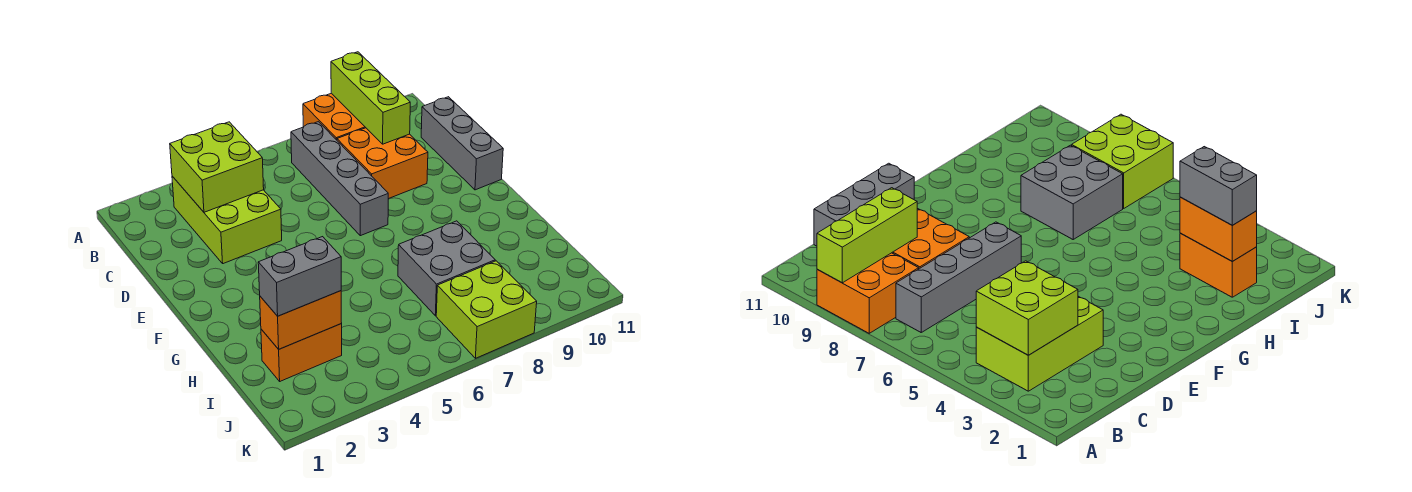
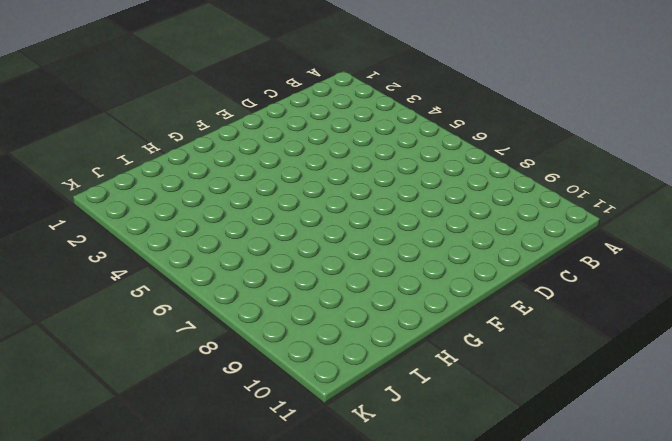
none -> orange brick A8:B9 level 1
none -> lime brick B3:D4 level 1
none -> grey brick B7:E7 level 1

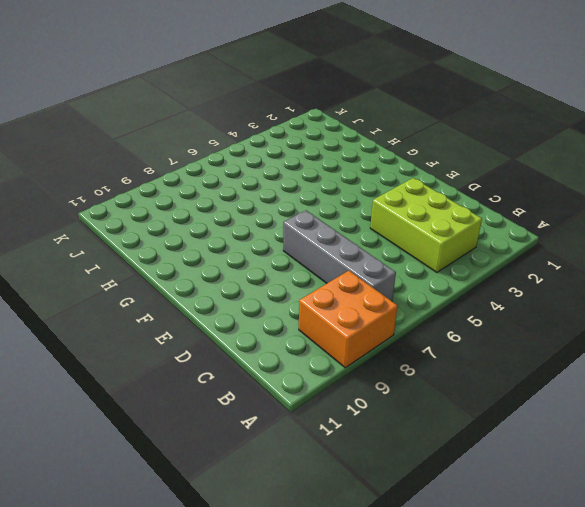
none -> orange brick C8:D9 level 1
none -> grey brick C11:E11 level 1
none -> grey brick H7:I8 level 1

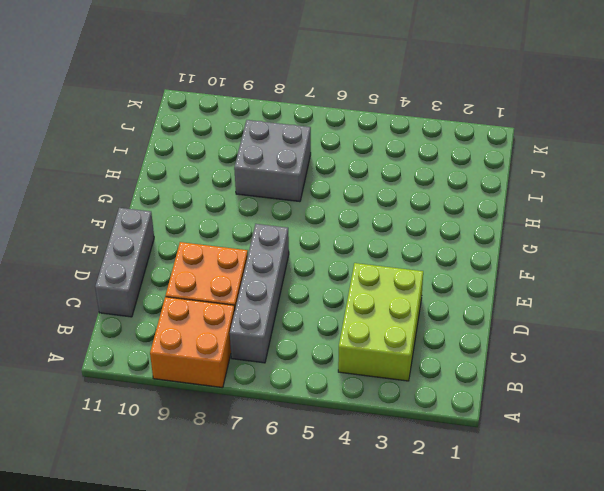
none -> orange brick I2:I3 level 1
none -> lime brick J7:K8 level 1
none -> lime brick A9:C9 level 2

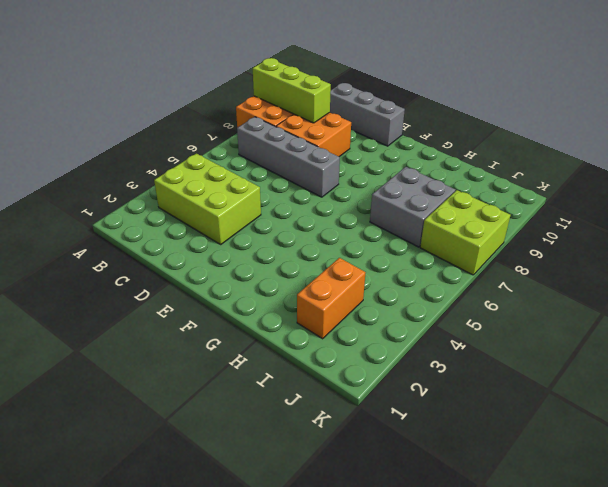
none -> lime brick B3:C4 level 2
none -> orange brick I2:I3 level 2
none -> grey brick I2:I3 level 3

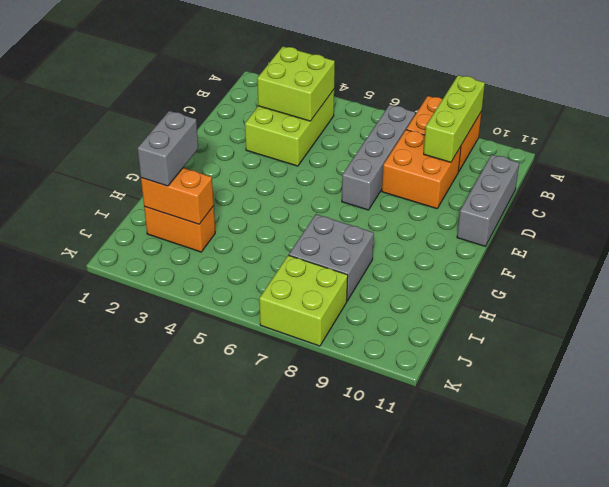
grey brick H2:I2 level 3 -> grey brick I2:I3 level 3

